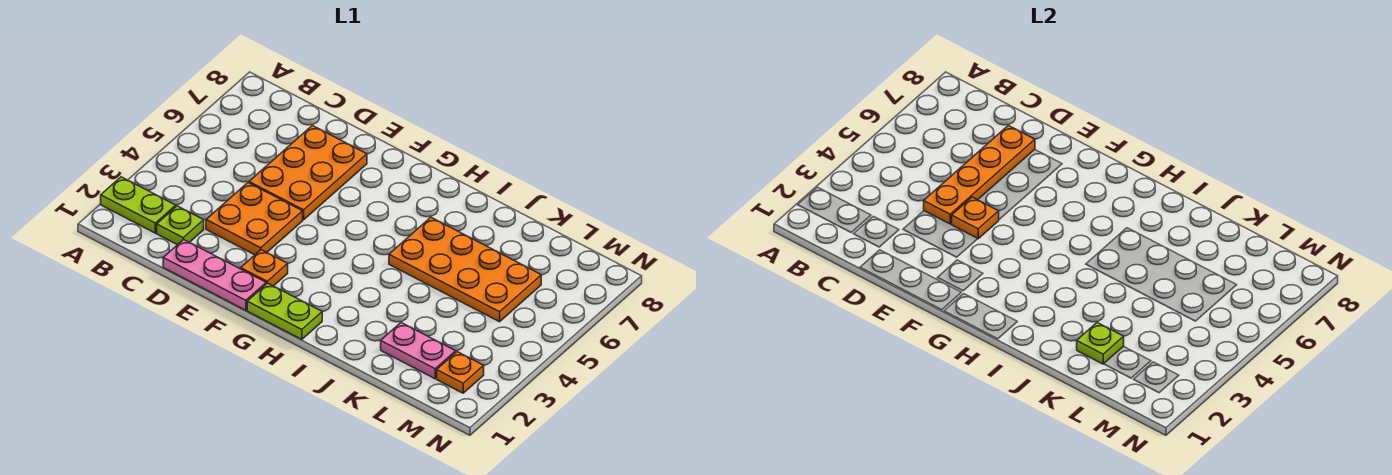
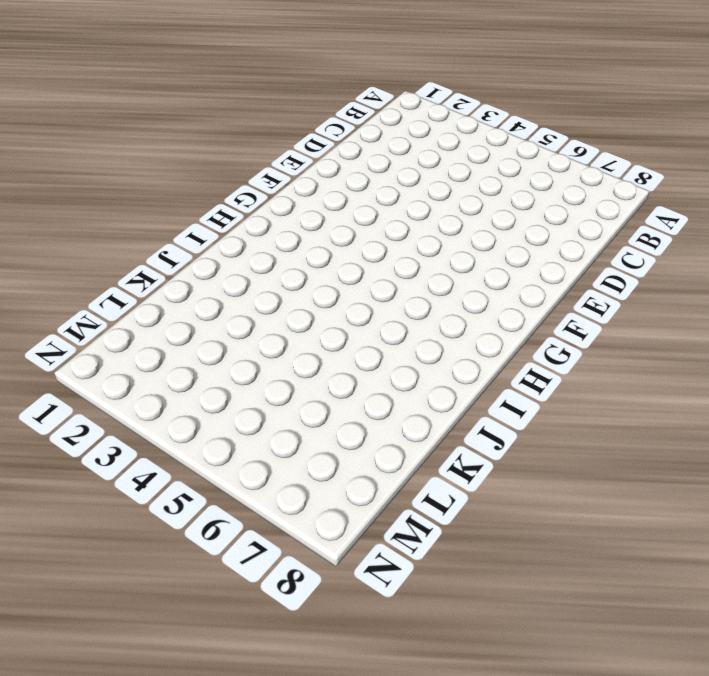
none -> lime plate A2:B2 level 1
none -> lime plate C2 level 1
none -> pink plate D1:F1 level 1

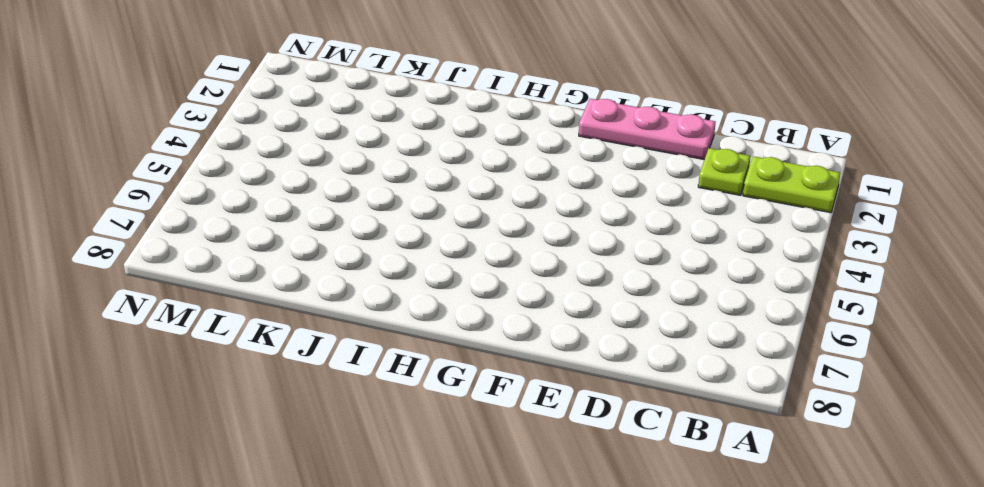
none -> orange plate D3:E4 level 1
none -> orange plate D5:E7 level 1
none -> orange plate F2 level 1

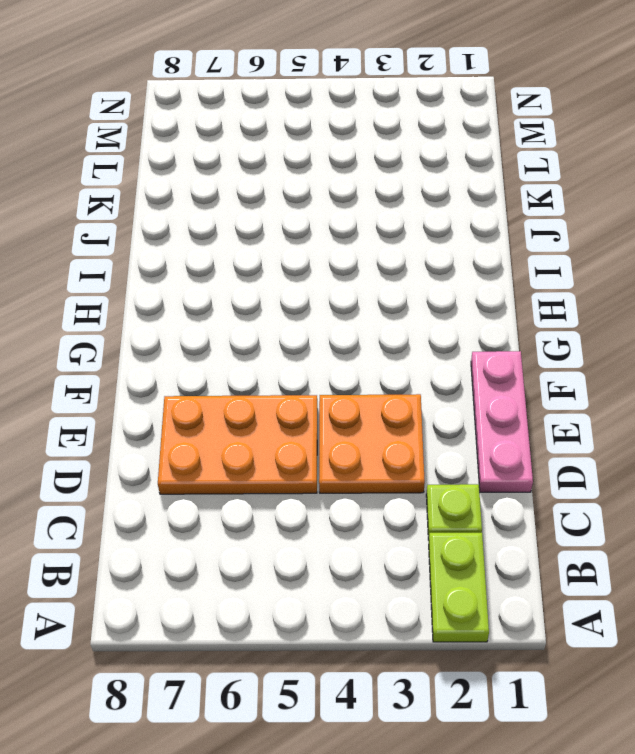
none -> orange plate F2 level 1
none -> lime plate G1:H1 level 1
none -> orange plate I5:L6 level 1

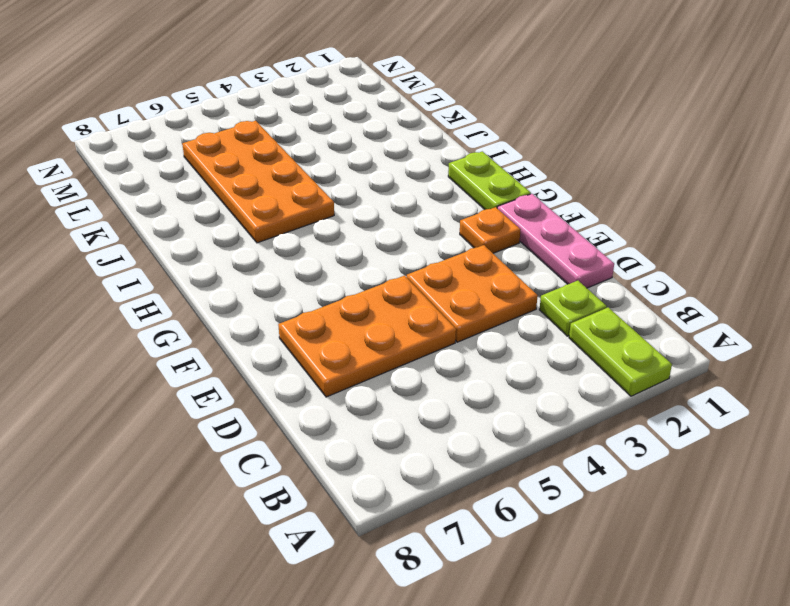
none -> pink plate K2:L2 level 1
none -> orange plate M2 level 1
none -> orange plate D4:D7 level 2

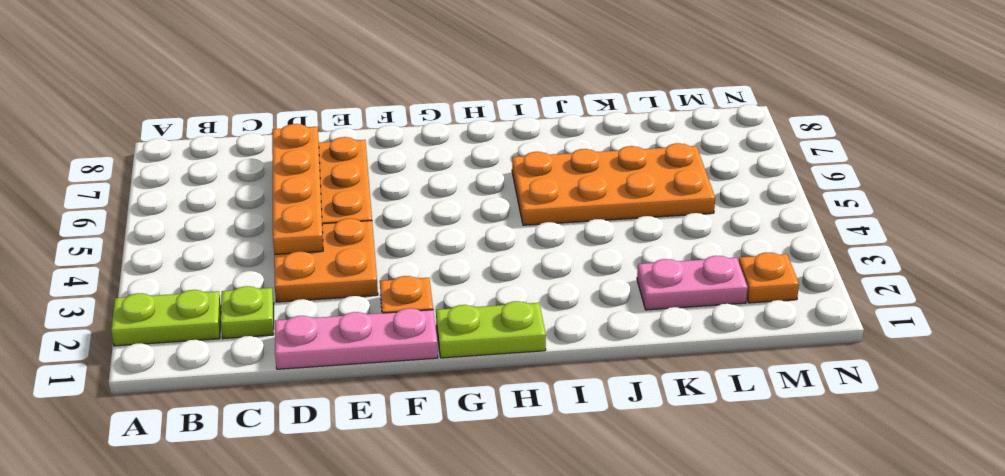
none -> orange plate E4 level 2
none -> lime plate K2 level 2

